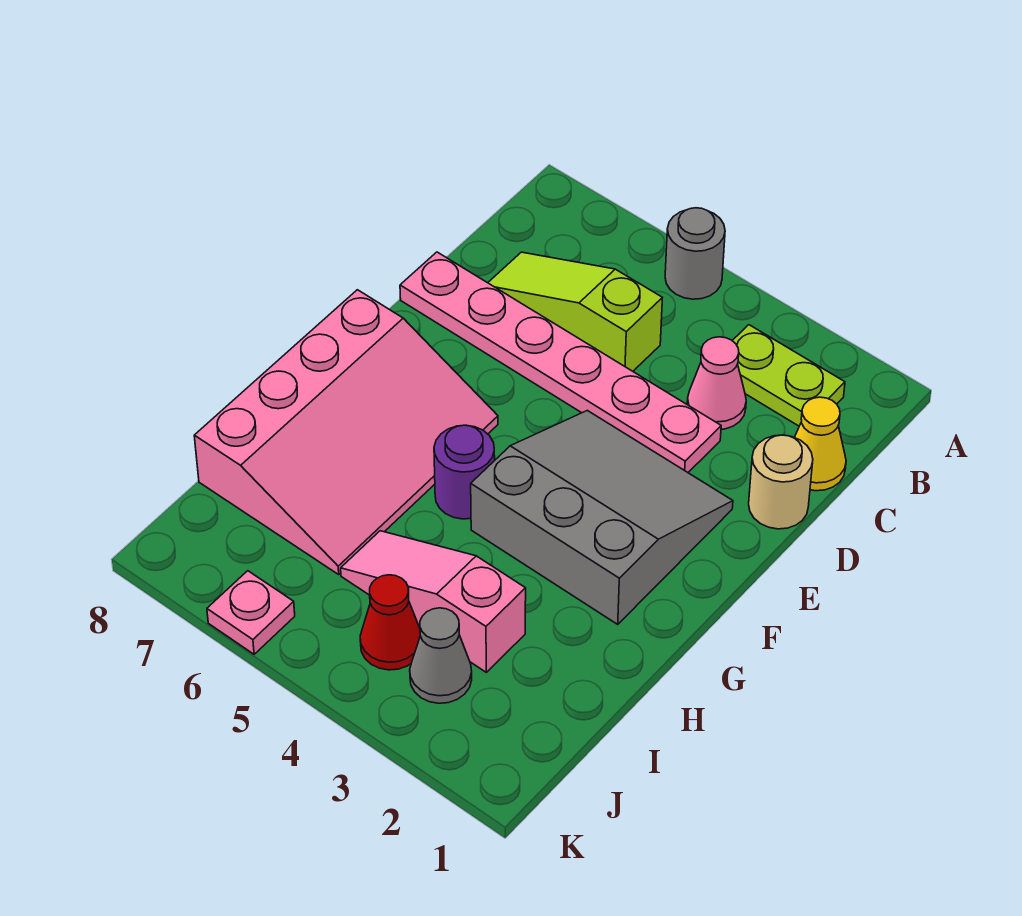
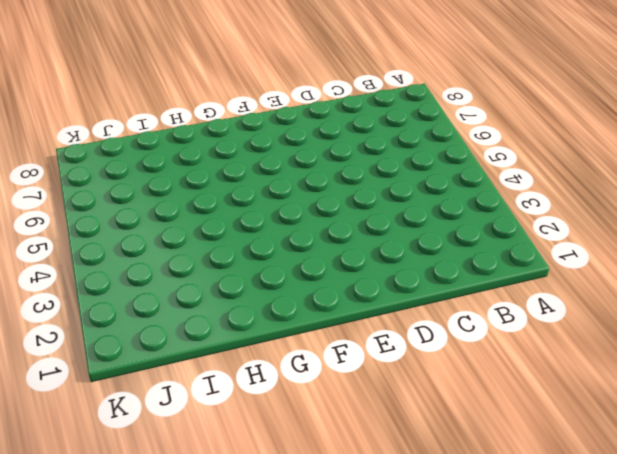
none -> grey round brick A5 level 1
none -> lime plate B2:B3 level 1
none -> yellow cone C1 level 1

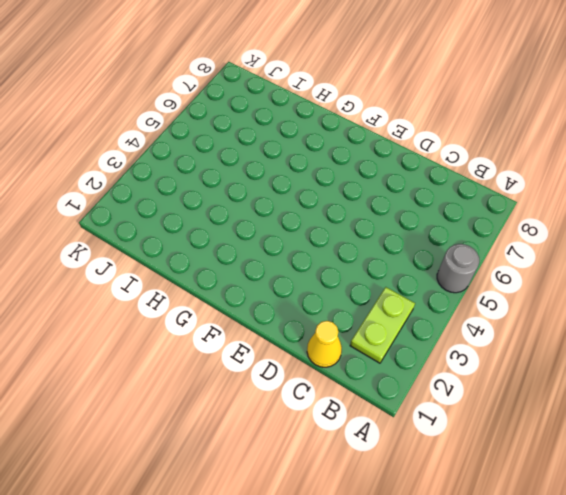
none -> pink cone C3 level 1
none -> lime slope C5:C7 level 1 top 5
none -> tan round brick D1 level 1

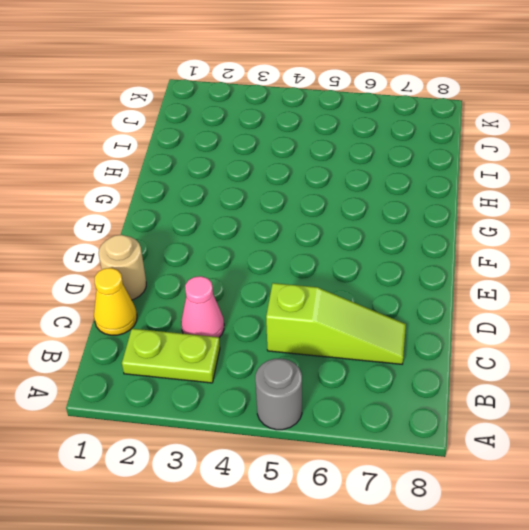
none -> pink plate D3:D8 level 1
none -> grey slope E2:G4 level 1 top G
none -> pink slope F6:I8 level 1 top 8

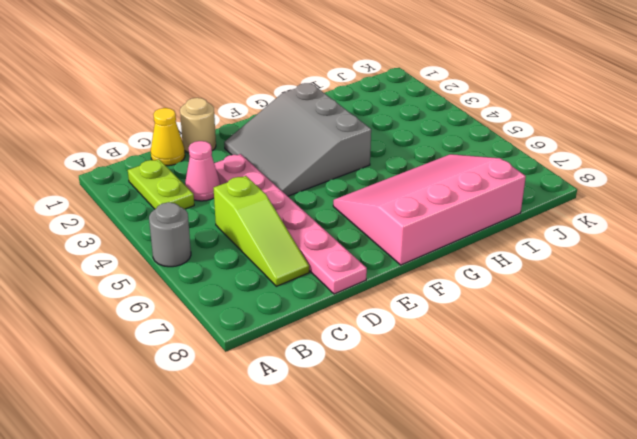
none -> purple round brick G5 level 1
none -> pink slope I3:I5 level 1 top 3
none -> grey cone J3 level 1

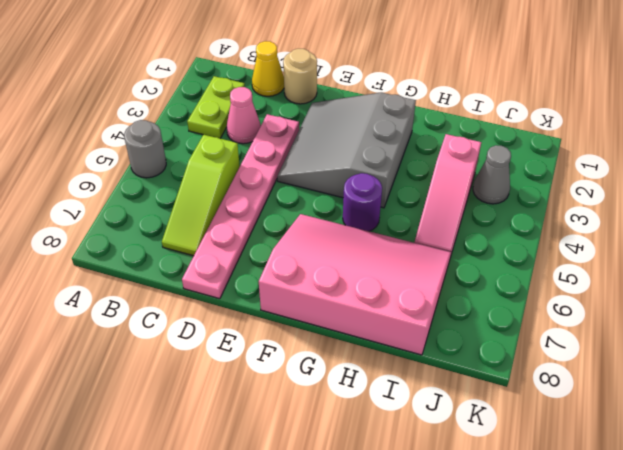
none -> red cone J4 level 1
none -> pink plate K6 level 1

